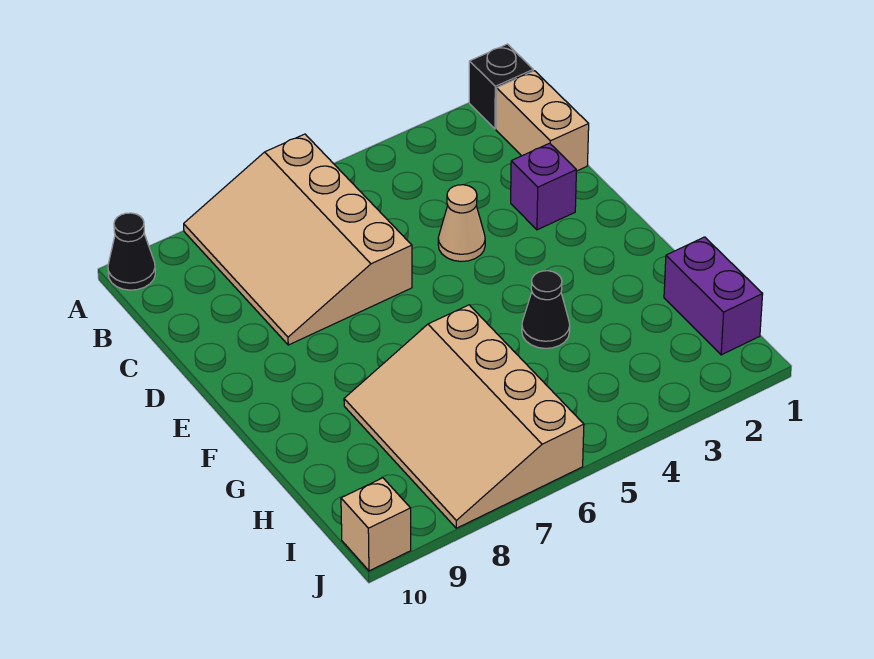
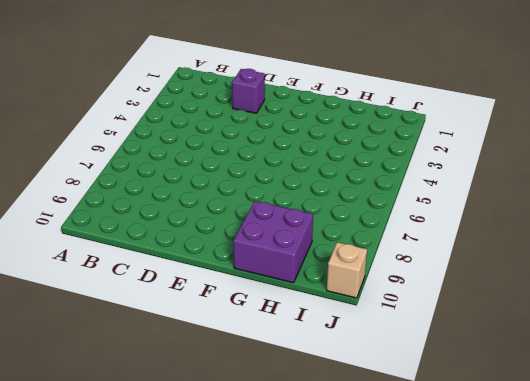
purple brick G9:H10 level 1 -> none
none -> black brick A1 level 1
none -> tan slope A6:D8 level 1 top 6

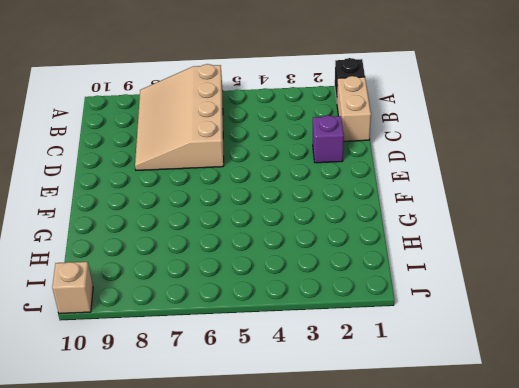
none -> black cone A10 level 1
none -> tan cone D4 level 1

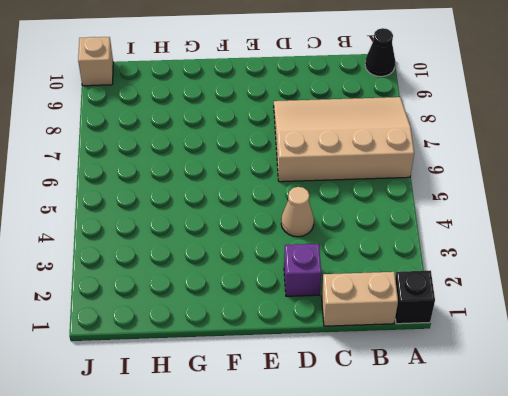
none -> black cone G4 level 1
none -> tan slope G6:J8 level 1 top 6

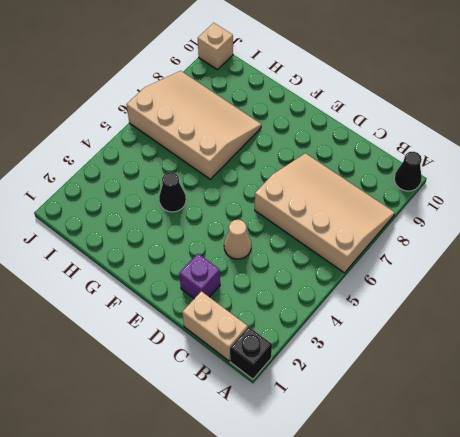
none -> purple brick H1:I1 level 1

